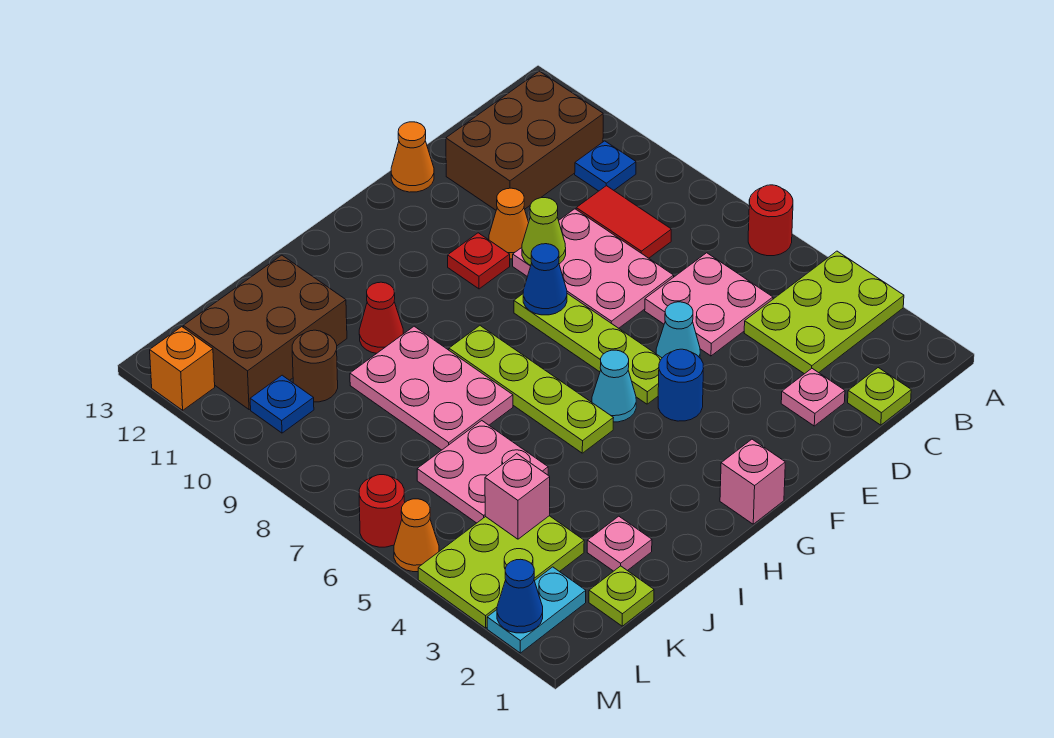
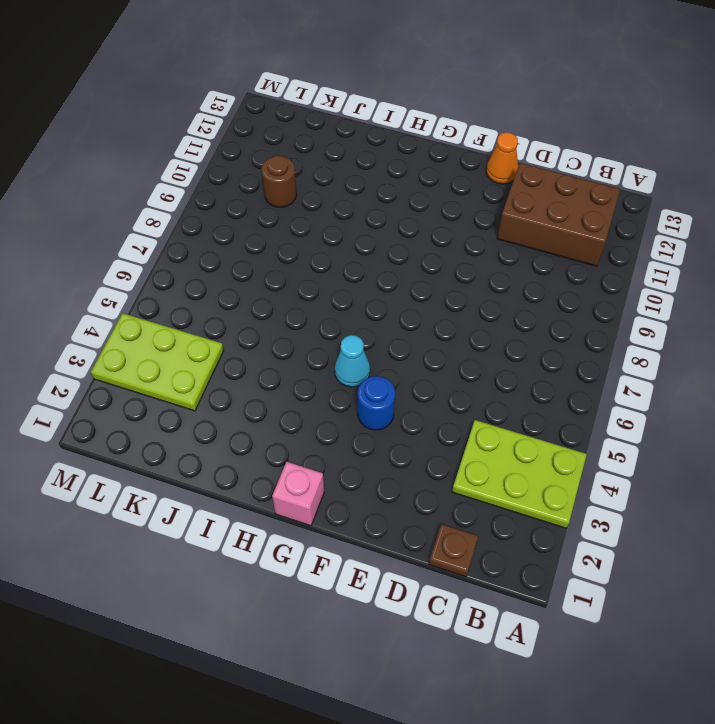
brown plate C1 level 1 -> lime plate C1 level 1
none -> red round brick A6 level 1
none -> blue plate B10 level 1
none -> pink plate C5:D6 level 1
none -> red tile C8:C9 level 1

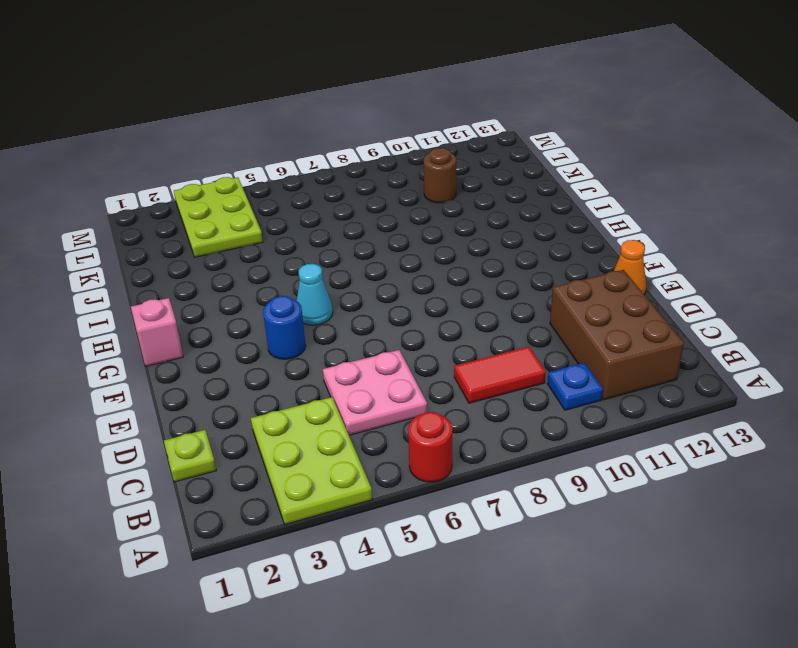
none -> pink plate D2 level 1
none -> pink plate D7:E9 level 1
none -> cyan cone E5 level 1
none -> orange cone E10 level 1

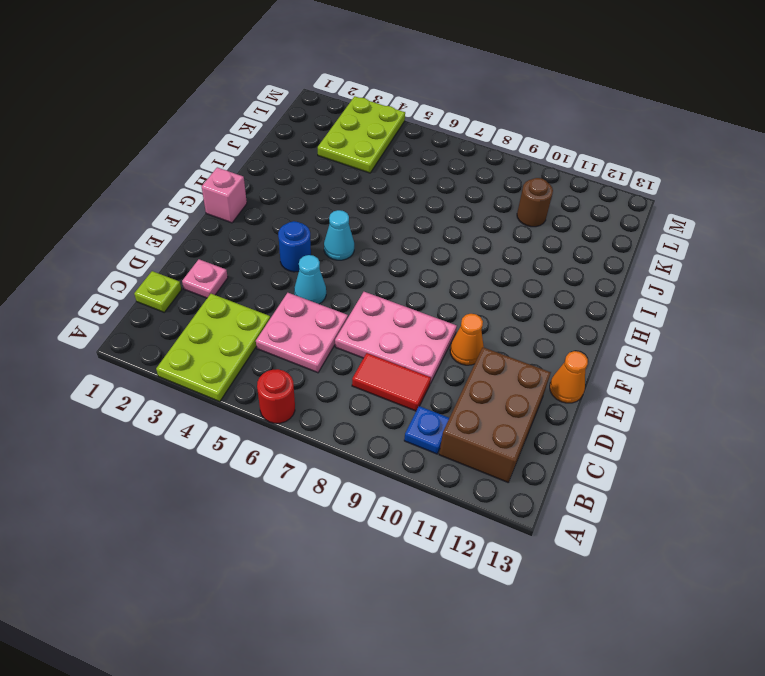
none -> lime plate F5:F8 level 1
none -> red plate F10 level 1
none -> lime plate H5:H8 level 1
none -> pink plate I7:J9 level 1

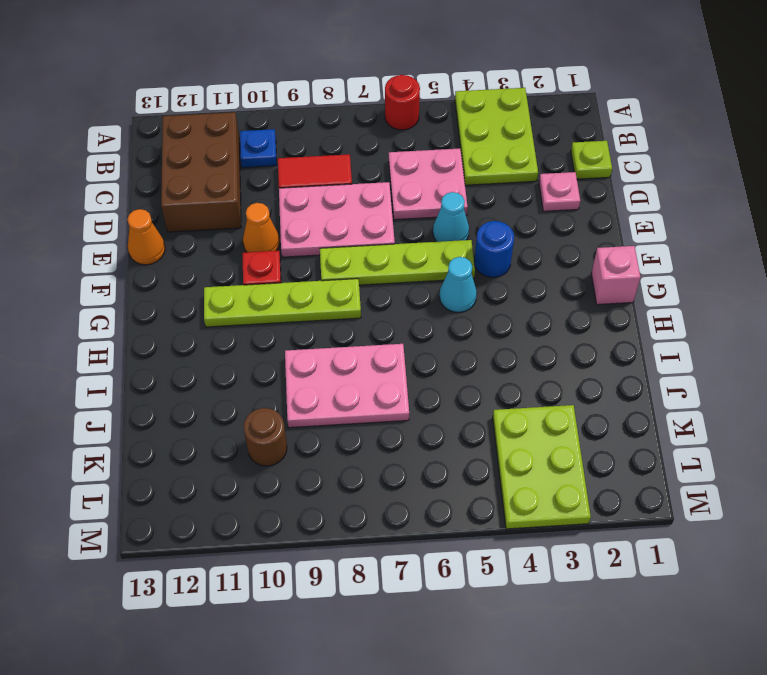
lime plate G8:G11 level 1 -> lime plate H5:H8 level 1
none -> red cone I10 level 1
none -> pink plate J2 level 1
none -> pink plate J5:K6 level 1
none -> brown brick J11:L12 level 1

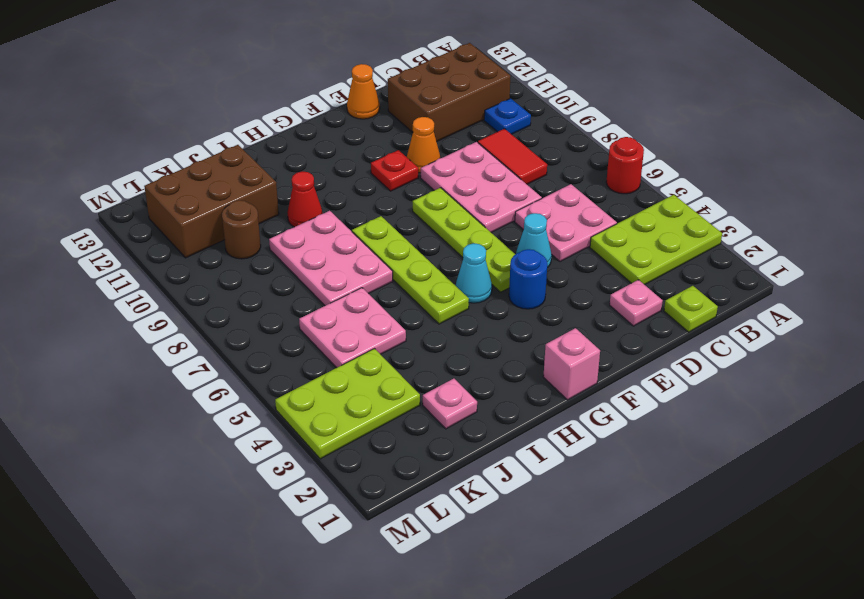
none -> lime plate K1 level 1
none -> cyan plate L2:M2 level 1
none -> blue plate L10 level 1
none -> orange cone M5 level 1

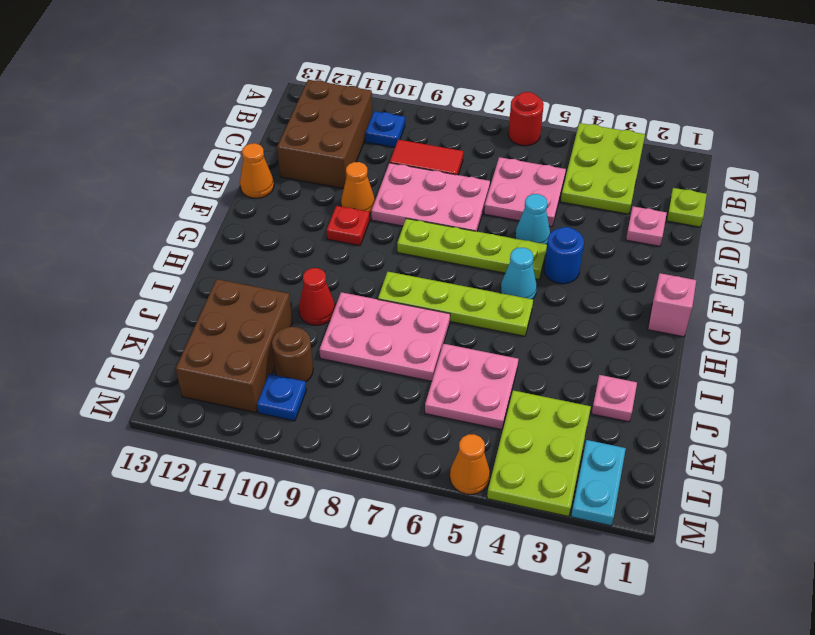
none -> lime plate K1 level 1
none -> red round brick M6 level 1
none -> orange brick M12 level 1
none -> lime cone E9 level 2

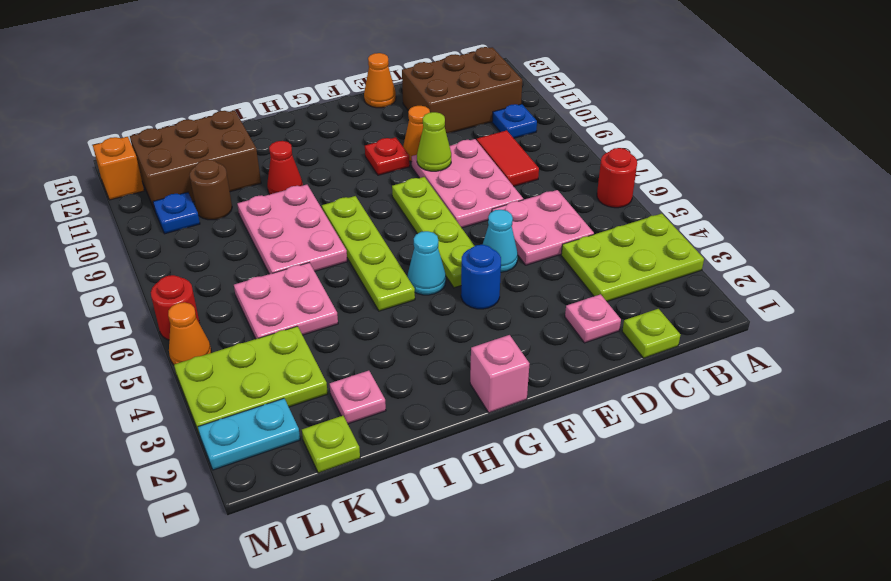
none -> blue cone F8 level 2
none -> pink brick K4 level 2
none -> blue cone M2 level 2

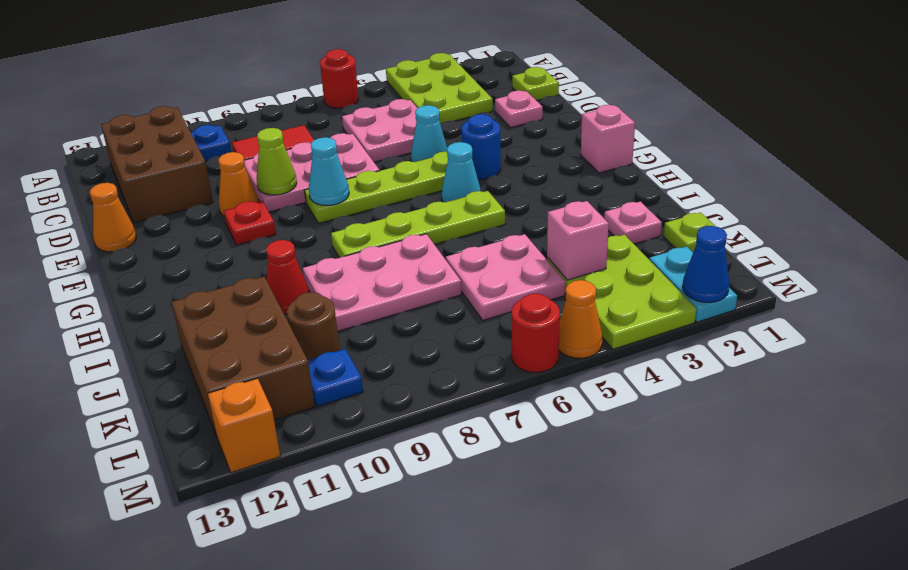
cyan cone F8 level 2 -> blue cone F8 level 2

